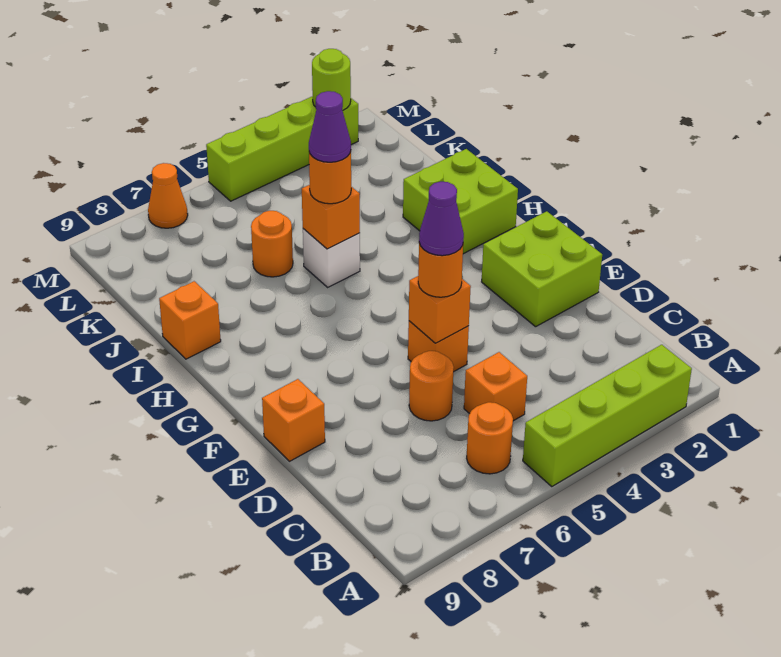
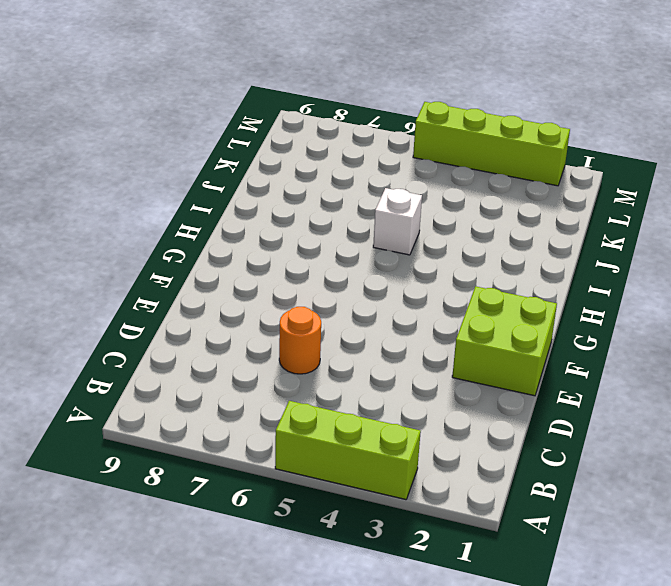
lime brick A3:A5 level 1 -> lime brick A2:A5 level 1
none -> orange round brick B6 level 1
none -> orange brick C5 level 1
none -> orange brick E5 level 1

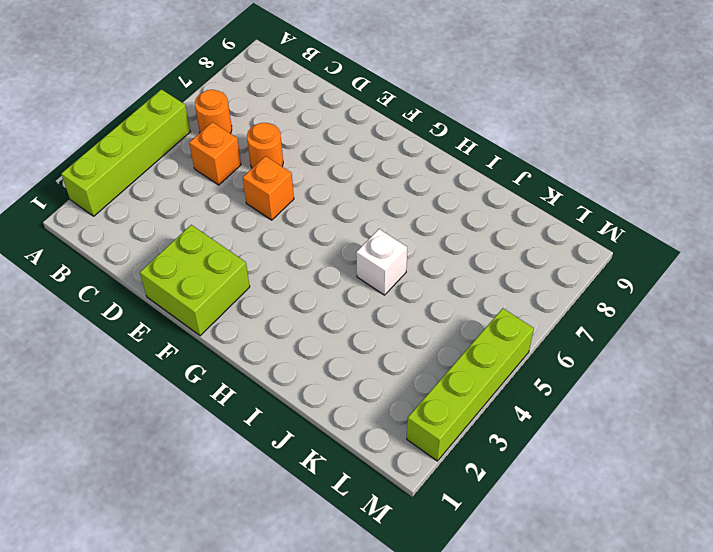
none -> orange brick E9 level 1
none -> lime brick H1:I2 level 1
none -> orange brick I9 level 1

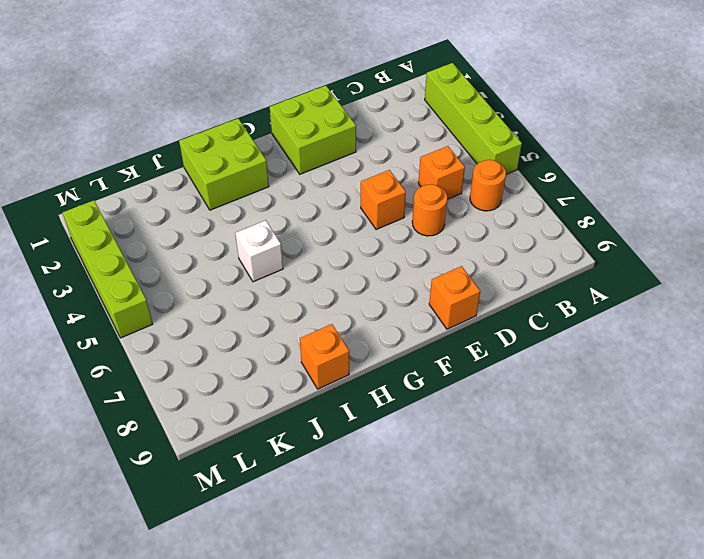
none -> orange round brick J6 level 1
none -> orange cone M7 level 1
none -> orange brick E5 level 2

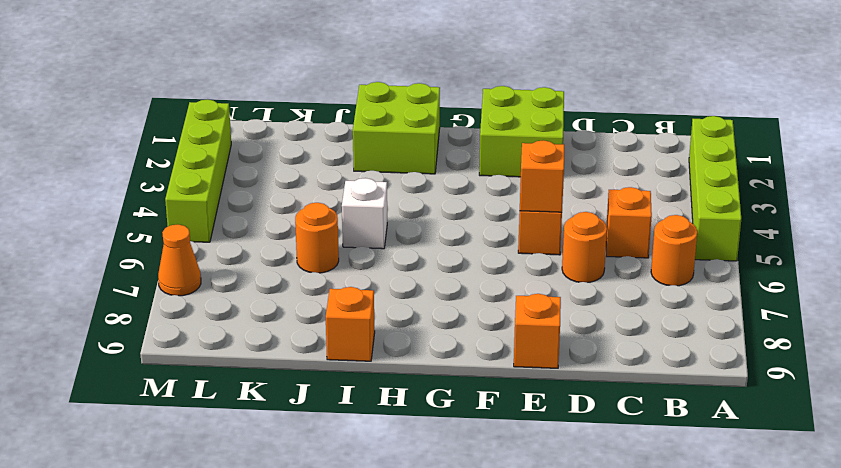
none -> orange brick I5 level 2
none -> lime round brick M2 level 2
none -> orange round brick E5 level 3

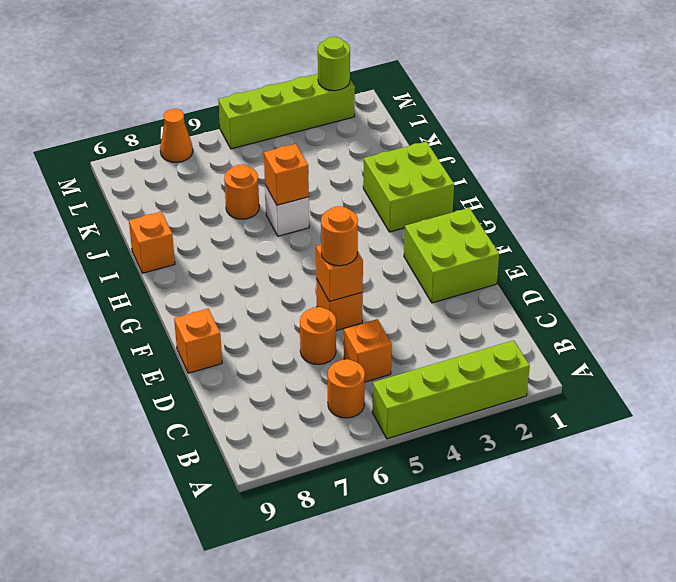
none -> orange round brick I5 level 3
none -> purple cone E5 level 4
none -> purple cone I5 level 4

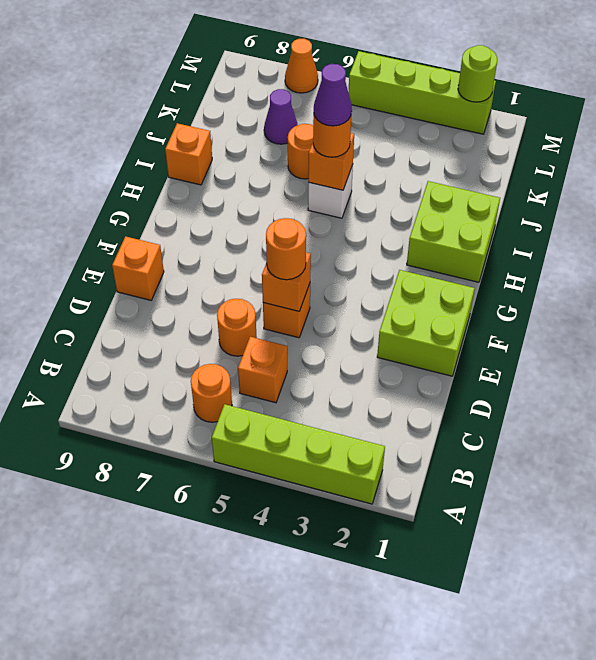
purple cone K7 level 1 -> purple cone E5 level 4

